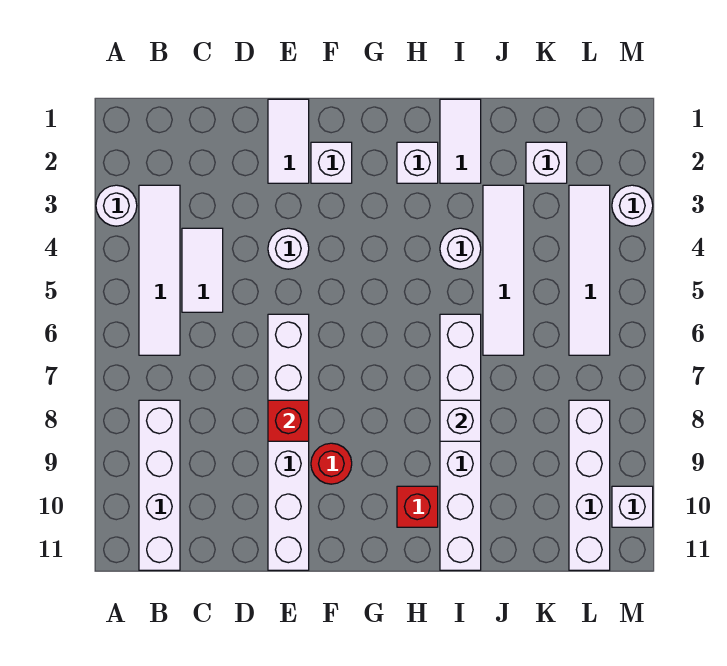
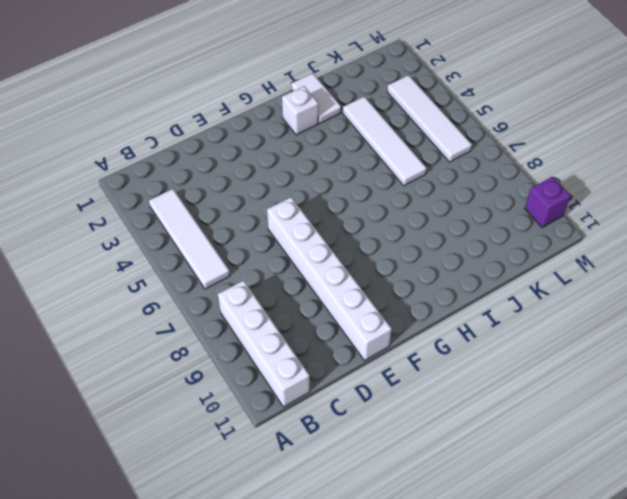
purple brick M10 level 1 -> white brick M10 level 1
none -> white round brick A3 level 1
none -> white tile C4:C5 level 1
none -> white tile E1:E2 level 1

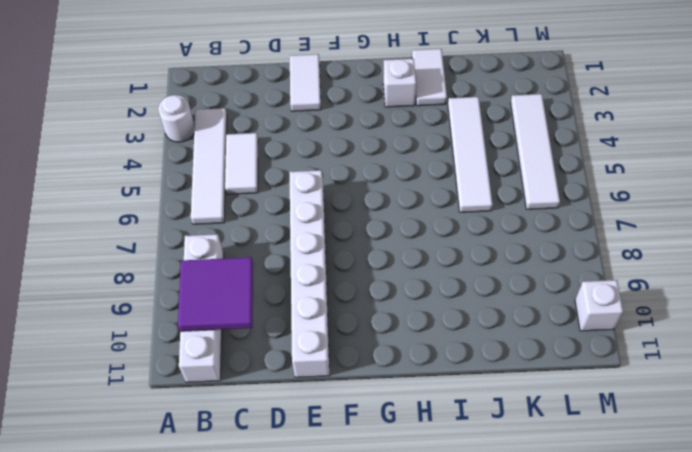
purple tile B9:C10 level 2 -> none
none -> white round brick E4 level 1
none -> white brick F2 level 1
none -> red round brick F9 level 1

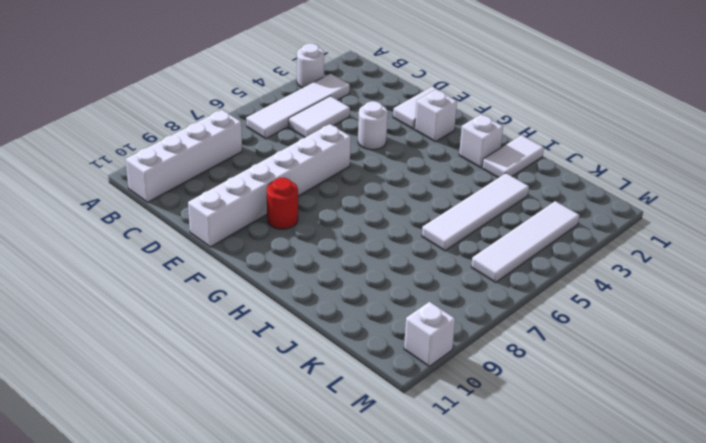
none -> red brick H10 level 1
none -> white round brick I4 level 1
none -> white brick I6:I11 level 1

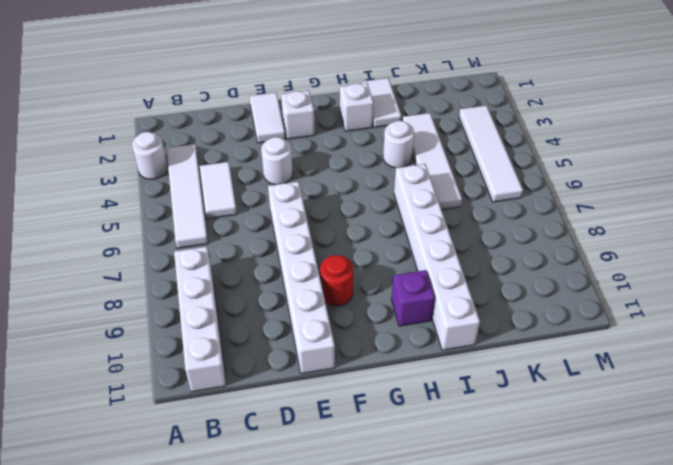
purple brick H10 level 1 -> red brick H10 level 1
none -> white brick K2 level 1
none -> white brick L8:L11 level 1
none -> white round brick M3 level 1

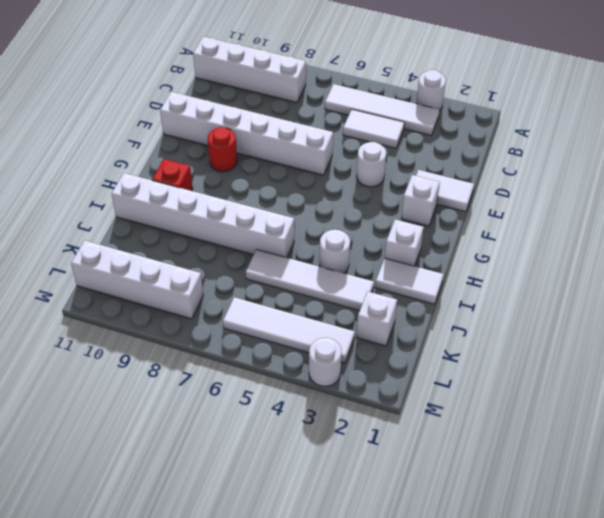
none -> white brick M10 level 1
none -> red brick E8 level 2
none -> white brick I8 level 2

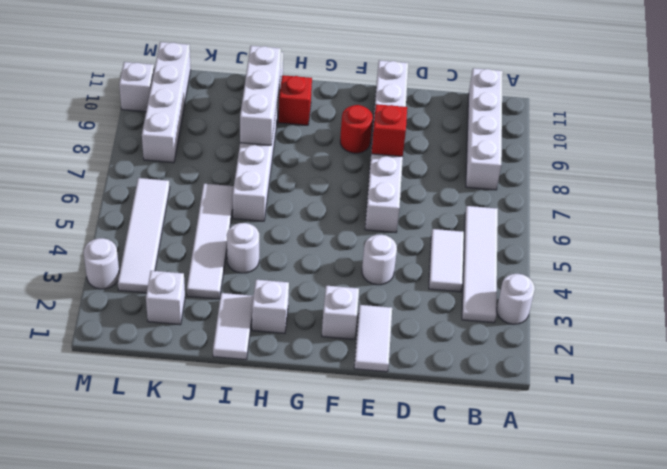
white brick I8:I10 level 2 -> white brick I8 level 2

